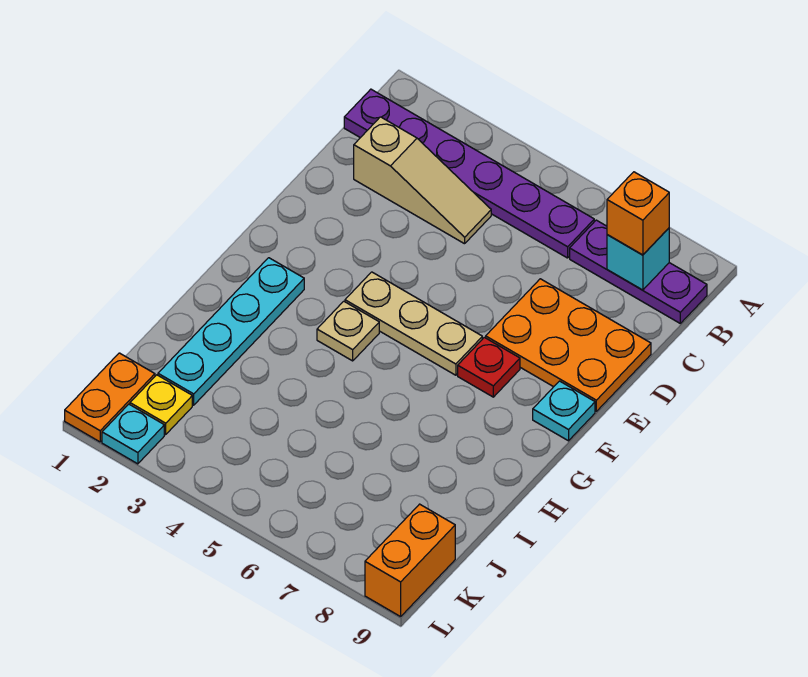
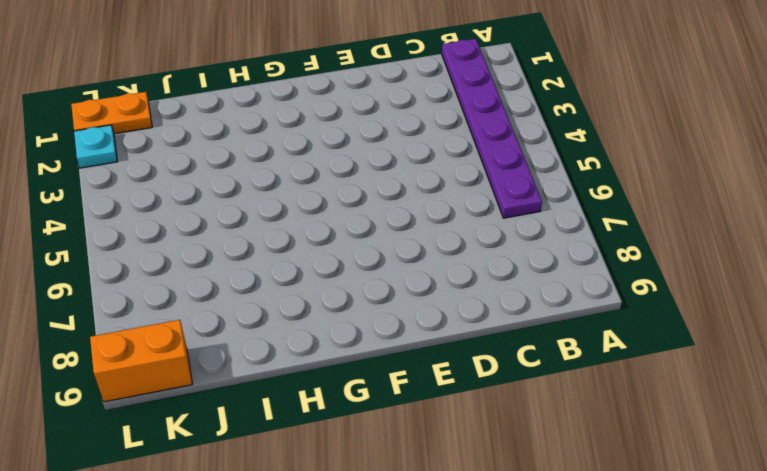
none -> purple plate B7:B9 level 1
none -> tan slope C2:C4 level 1 top 2
none -> orange plate D7:E9 level 1

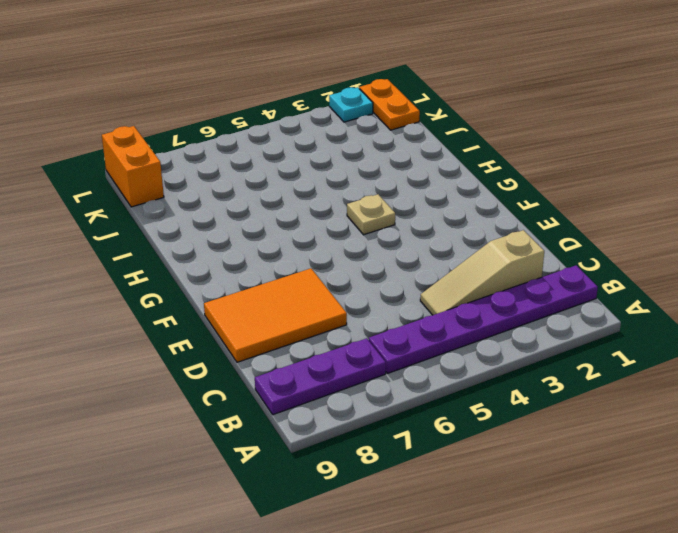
orange tile D7:E9 level 1 -> orange plate D7:E9 level 1
none -> tan plate F4:F6 level 1
none -> red plate F7 level 1
none -> cyan plate F9 level 1

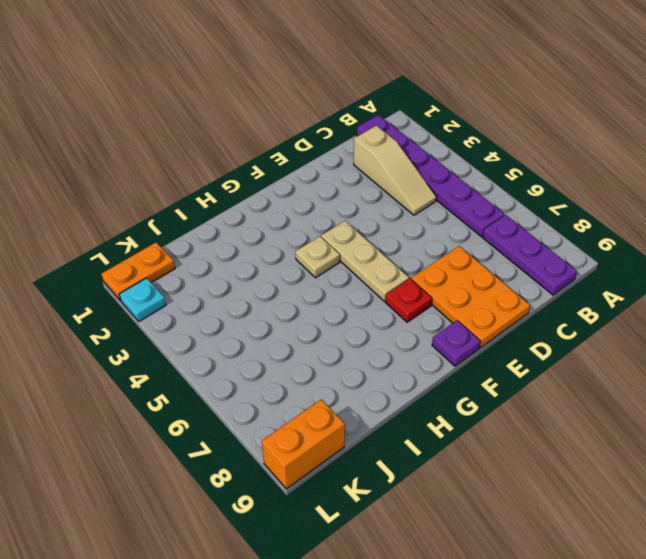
purple plate F9 level 1 -> cyan plate F9 level 1
none -> cyan plate G2:J2 level 1
none -> yellow plate K2 level 1
none -> cyan brick B8 level 2

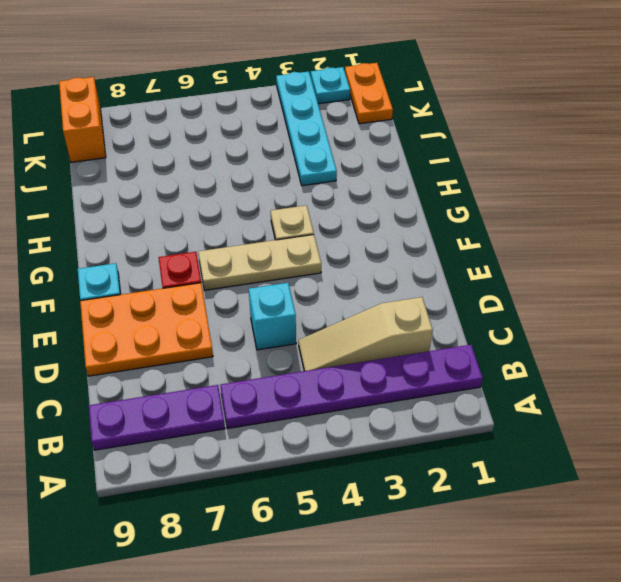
cyan brick D5 level 1 -> cyan brick B8 level 2
cyan plate I3:L3 level 1 -> cyan plate G2:J2 level 1
none -> yellow plate K2 level 1
none -> orange brick B8 level 3

